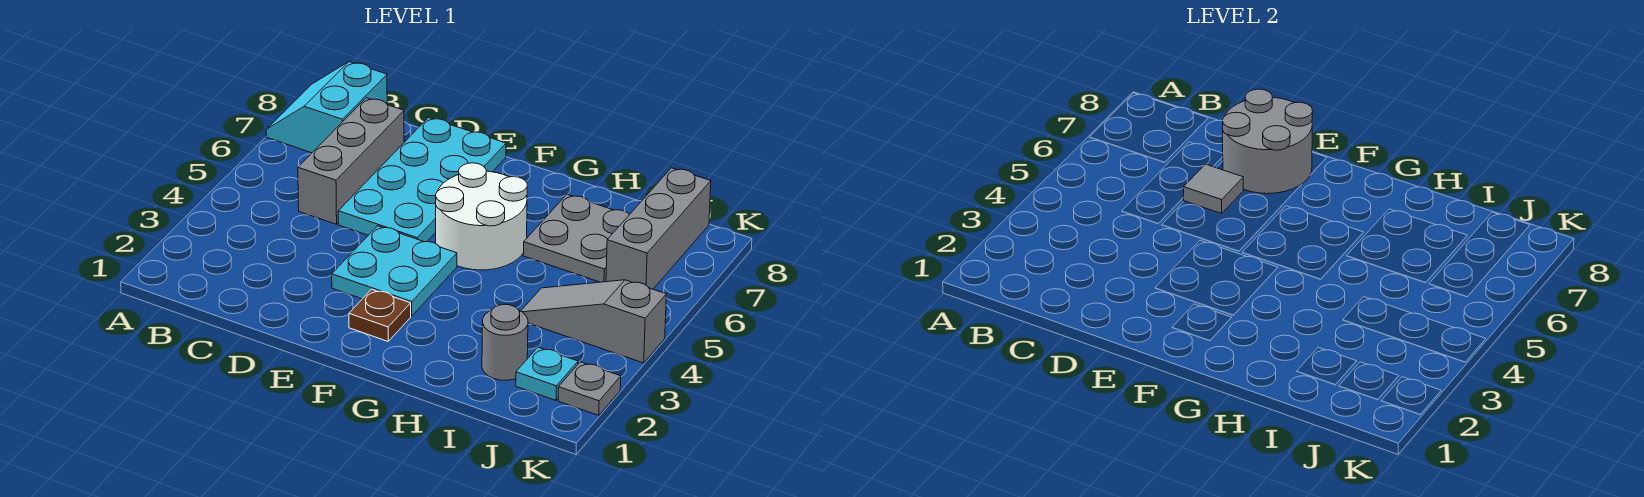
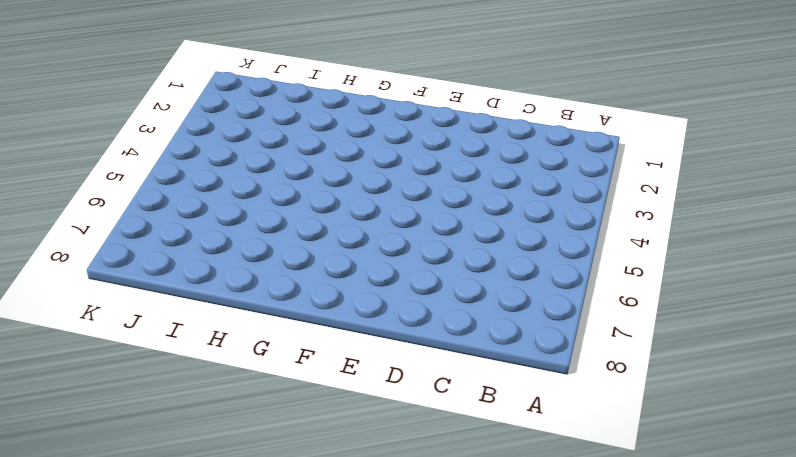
none -> cyan slope A7:B8 level 1 top B
none -> grey brick C5:C7 level 1
none -> cyan plate D5:E8 level 1

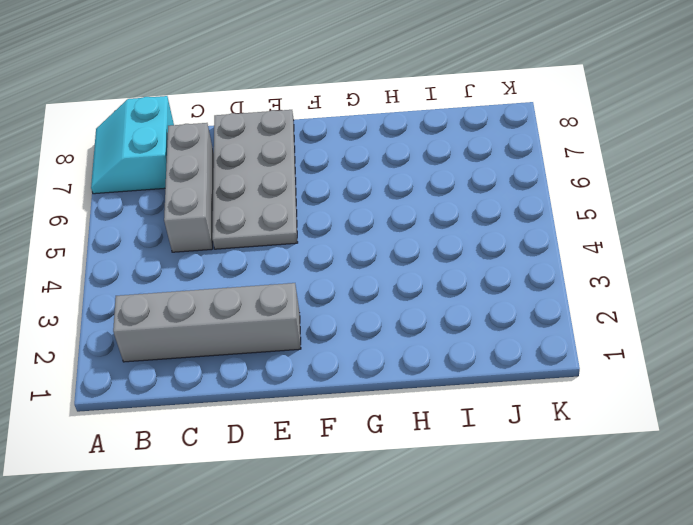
grey brick B2:E2 level 1 -> none
grey plate D5:E8 level 1 -> cyan plate D5:E8 level 1
none -> cyan plate E3:F4 level 1
none -> brown plate F2 level 1
none -> white round brick F5:G6 level 1

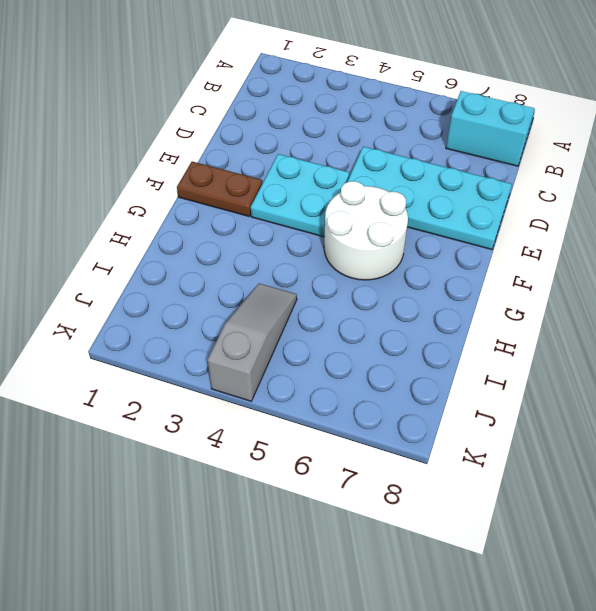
brown plate F1:F2 level 1 -> brown plate F2 level 1
none -> grey brick C5:C7 level 1
none -> grey plate H6:I7 level 1
none -> grey round brick I2 level 1

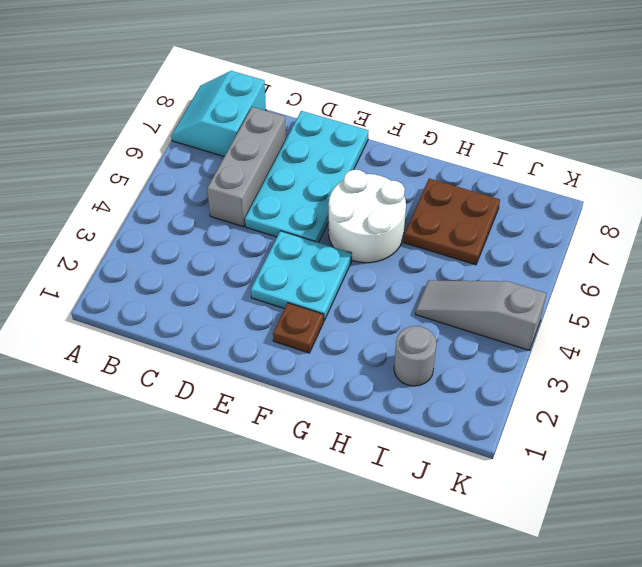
brown plate H6:I7 level 1 -> grey plate H6:I7 level 1
none -> cyan plate J2 level 1
none -> grey brick J6:J8 level 1
none -> grey plate K2 level 1

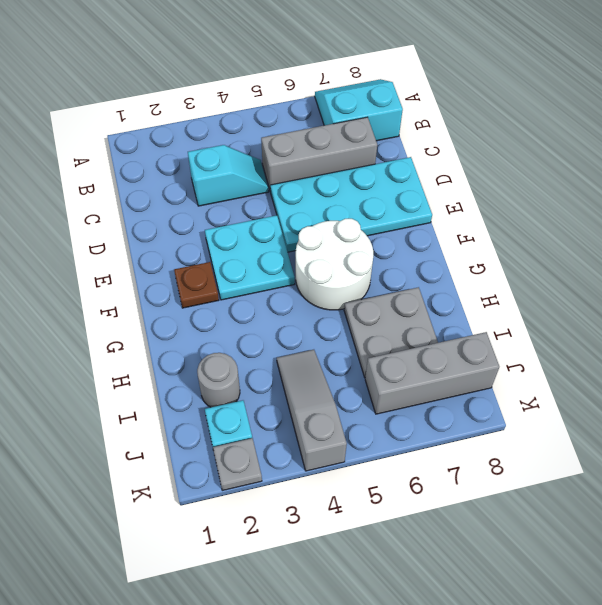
cyan slope C3:C4 level 1 top 3 -> none
none -> grey tile D6 level 2
none -> grey round brick D7:E8 level 2

